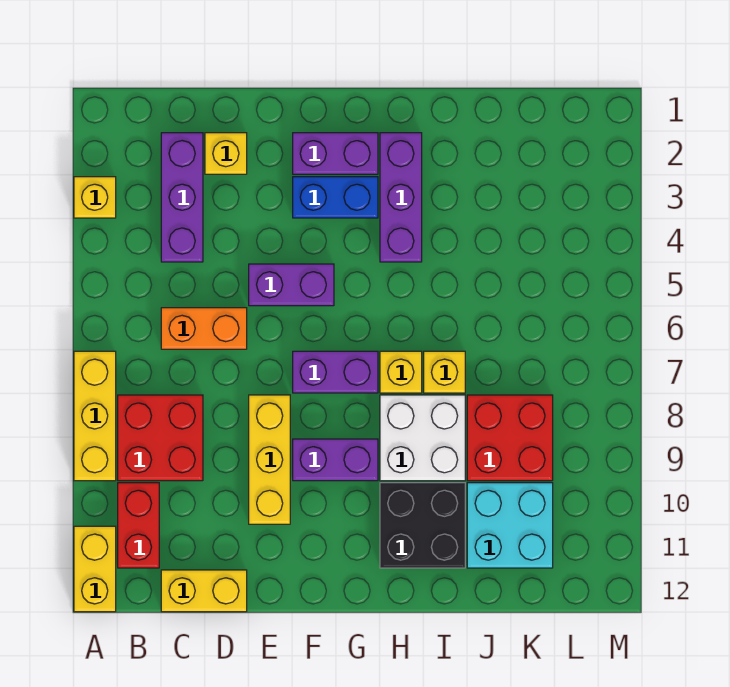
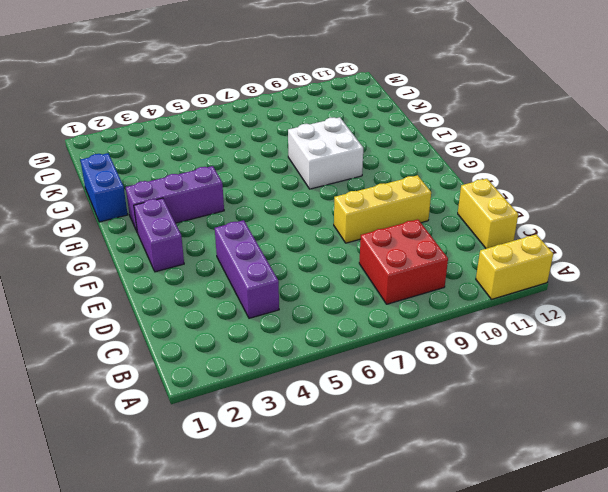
purple brick C4:E4 level 1 -> purple brick C2:C4 level 1
blue brick I1:J1 level 1 -> blue brick F3:G3 level 1
none -> yellow brick A3 level 1
none -> yellow brick A7:A9 level 1
none -> red brick B10:B11 level 1

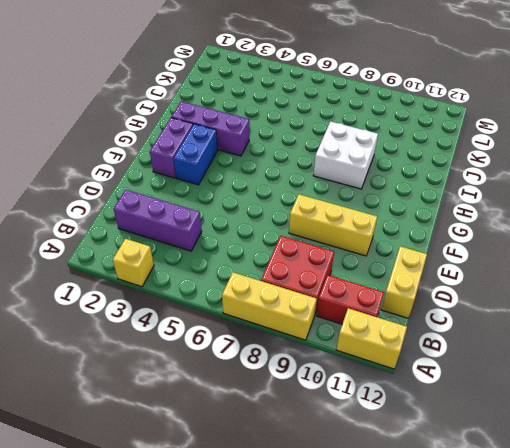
none -> orange brick C6:D6 level 1
none -> yellow brick D2 level 1
none -> purple brick E5:F5 level 1

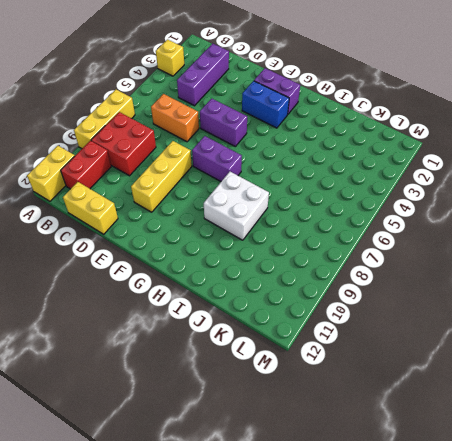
none -> yellow brick D2 level 1
none -> purple brick F9:G9 level 1
none -> purple brick H2:H4 level 1

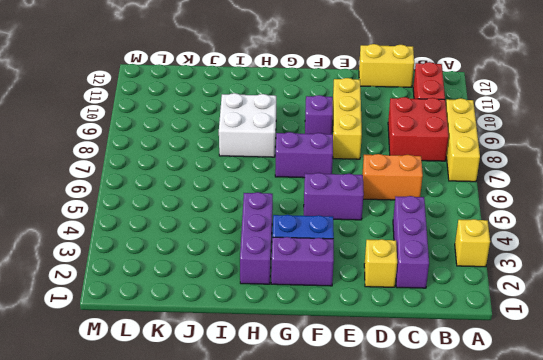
purple brick F9 level 1 -> purple brick F9:G9 level 1
none -> yellow brick A11:A12 level 1
none -> yellow brick H7 level 1
none -> black brick H10:I11 level 1

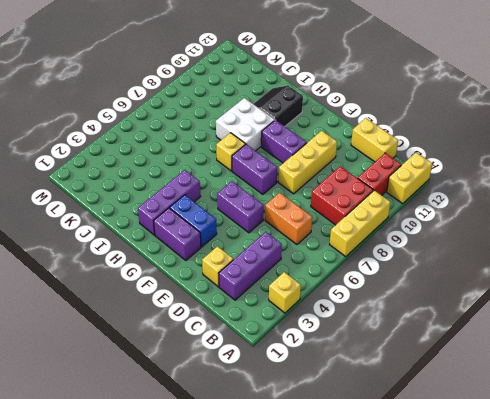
black slope H10:I11 level 1 top H -> black brick H10:I11 level 1
none -> yellow brick I7 level 1
none -> red brick J8:K9 level 1
none -> cyan brick J10:K11 level 1

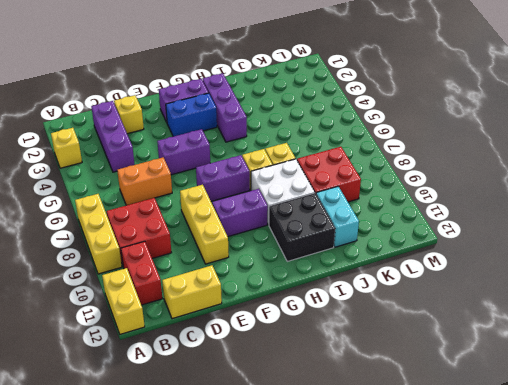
cyan brick J10:J11 level 1 -> cyan brick J10:K11 level 1

